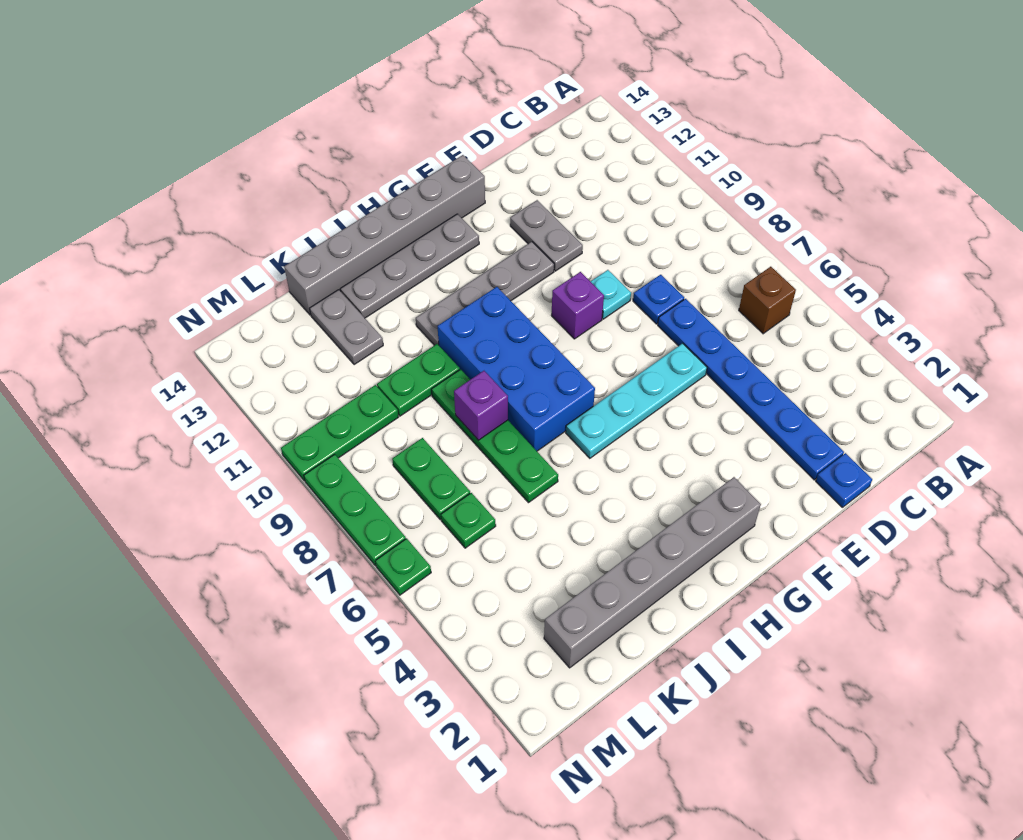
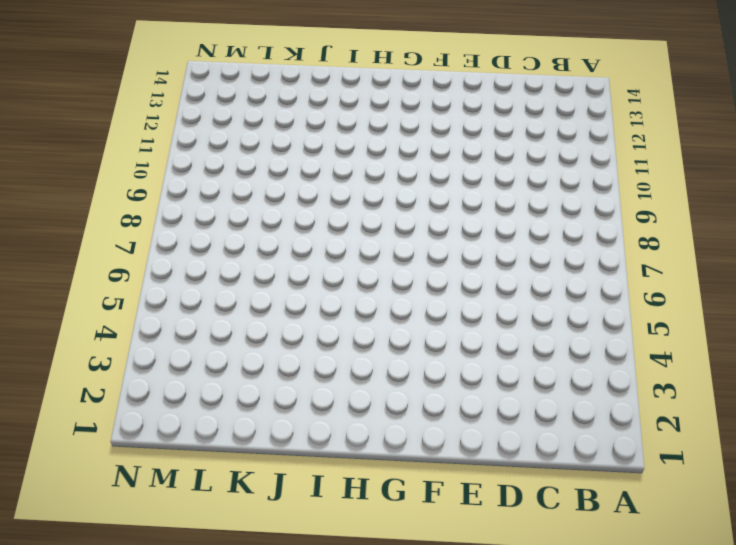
none -> brown brick B6 level 1
none -> blue plate D1 level 1
none -> blue plate D2:D7 level 1

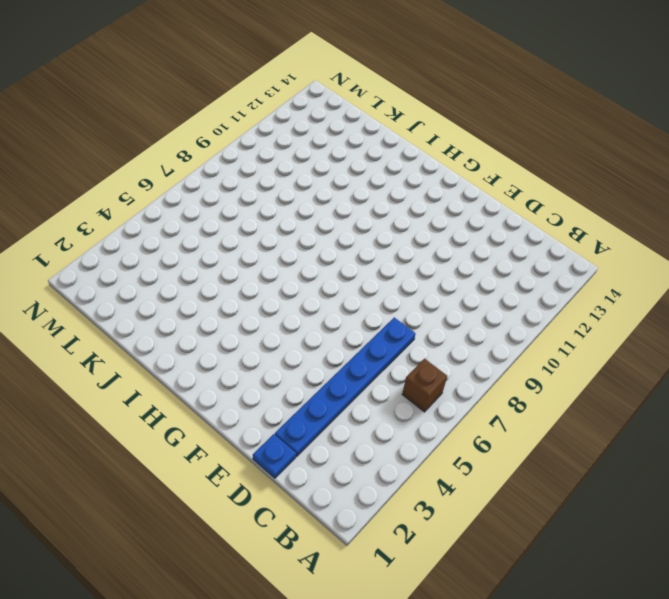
none -> blue plate D8 level 1
none -> cyan plate E6:H6 level 1
none -> cyan plate E9 level 1

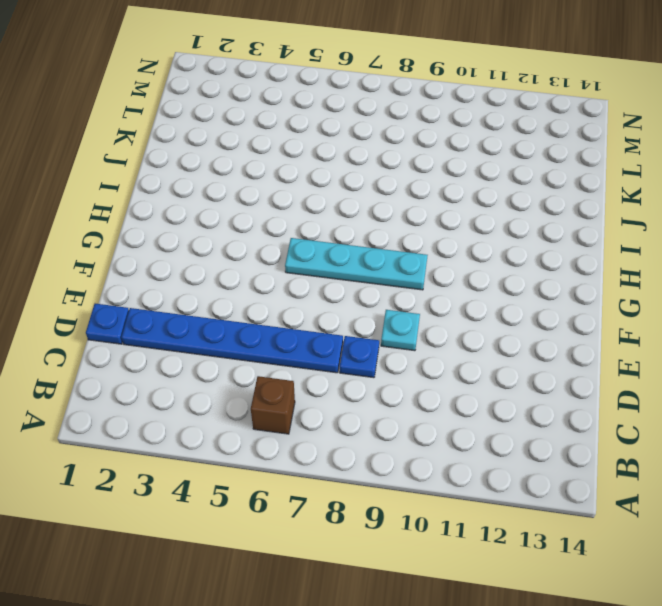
cyan plate G6:G9 level 1 -> cyan plate E6:H6 level 1
none -> grey plate E11:E12 level 1
none -> purple brick F9 level 1
none -> grey plate F11:I11 level 1

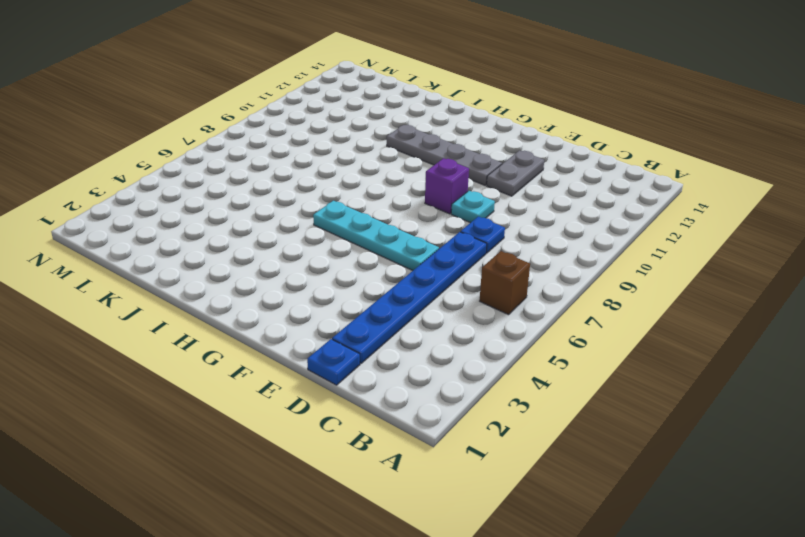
none -> grey brick F14:K14 level 1
none -> grey brick G2:L2 level 1
none -> grey plate G13:J13 level 1

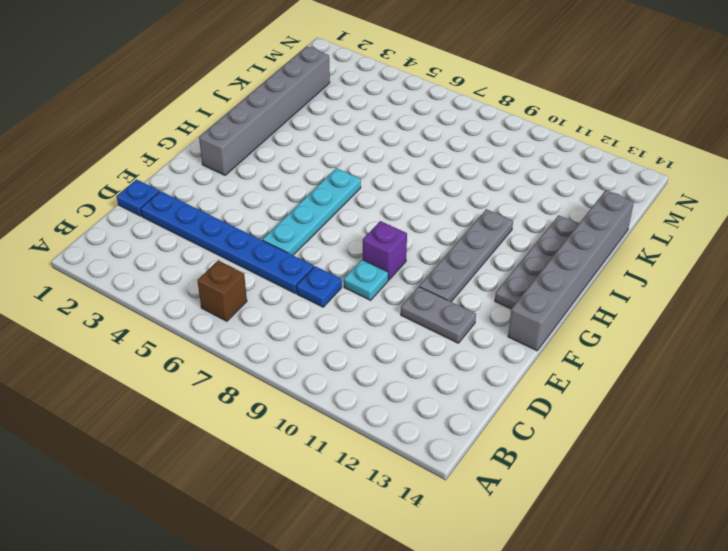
none -> blue brick H7:I10 level 1
none -> green plate J6:J9 level 1
none -> green plate J10:K10 level 1

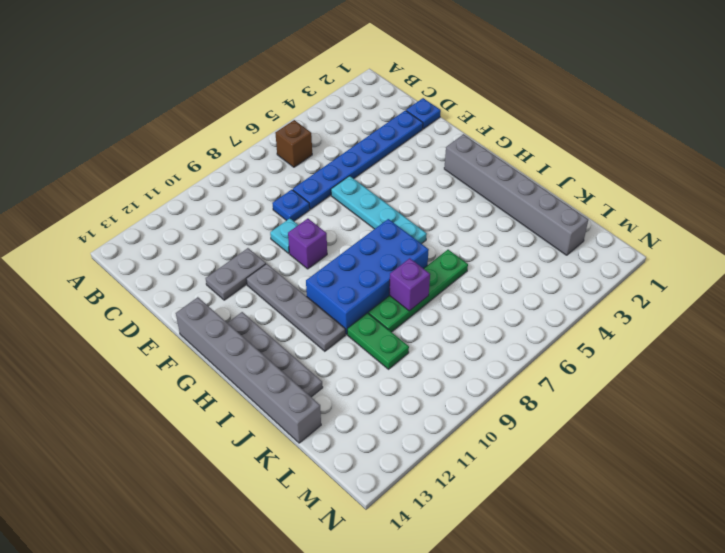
none -> grey plate K12:K13 level 1
none -> green plate L6 level 1
none -> green plate L7:L8 level 1

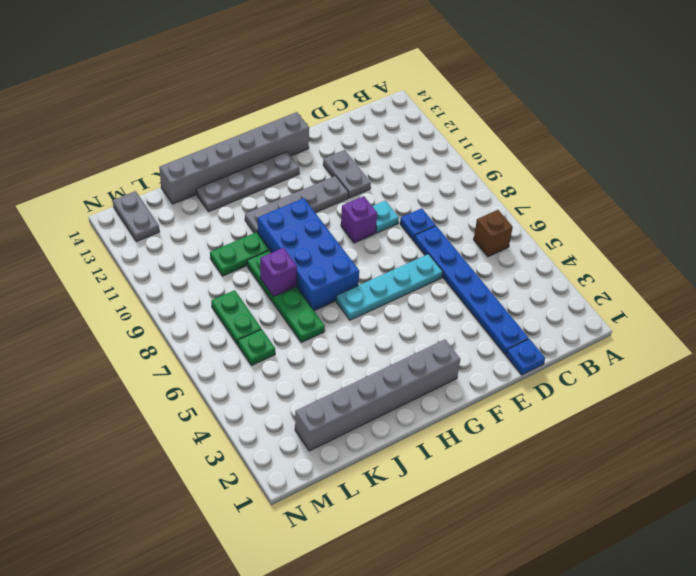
grey plate M13:M14 level 1 -> grey plate K12:K13 level 1
none -> green plate L10:N10 level 1
none -> green plate N6 level 1
none -> green plate N7:N9 level 1

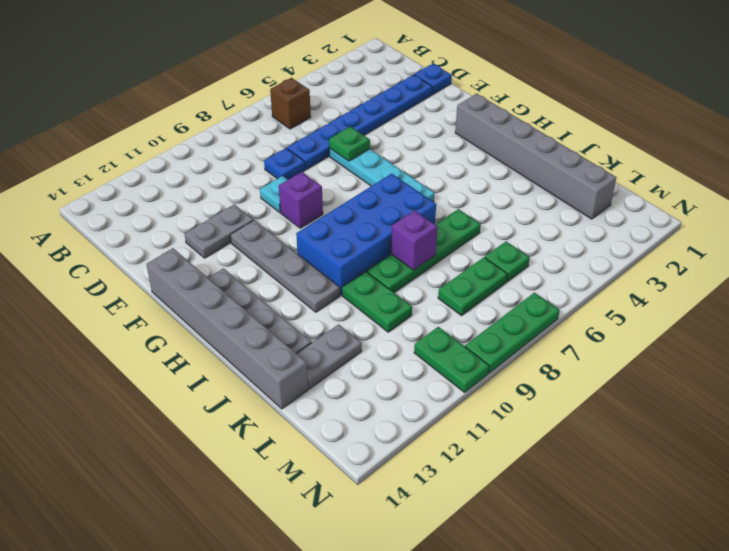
green plate E6 level 2 -> green plate N6 level 1
green plate M10:N10 level 1 -> green plate L10:N10 level 1

